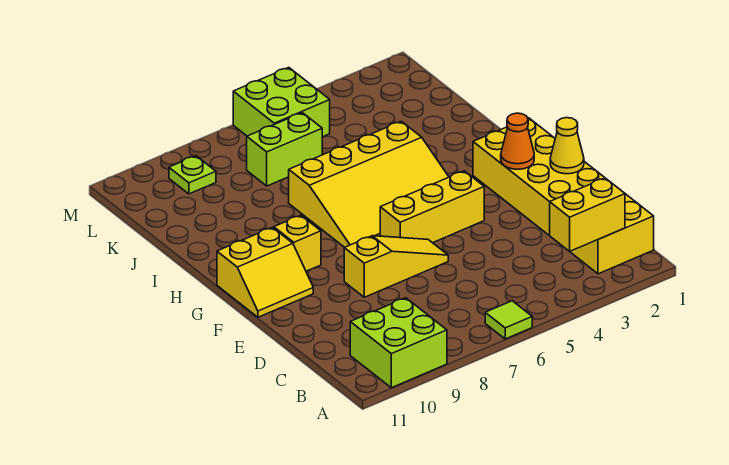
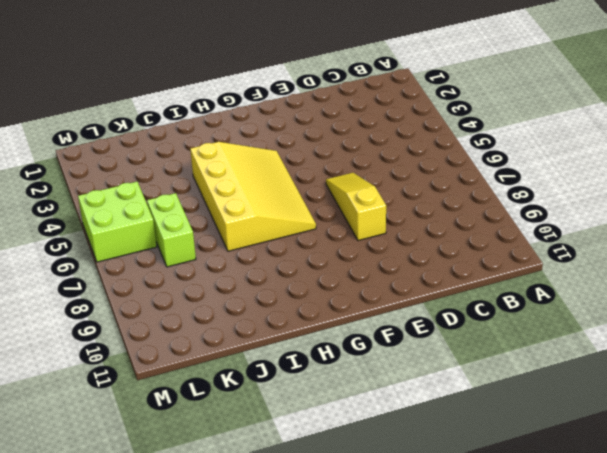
none -> lime tile A6 level 1
none -> lime brick A9:B10 level 1
none -> yellow brick B1:G2 level 1

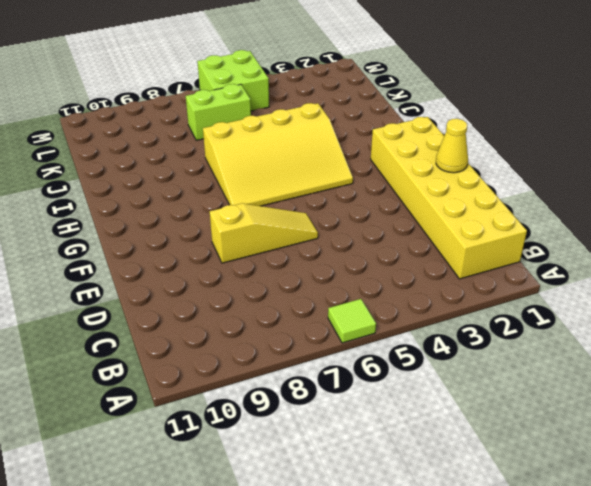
none -> lime brick A9:B10 level 1
none -> yellow brick F4:F6 level 1
none -> yellow slope F10:G11 level 1 top G

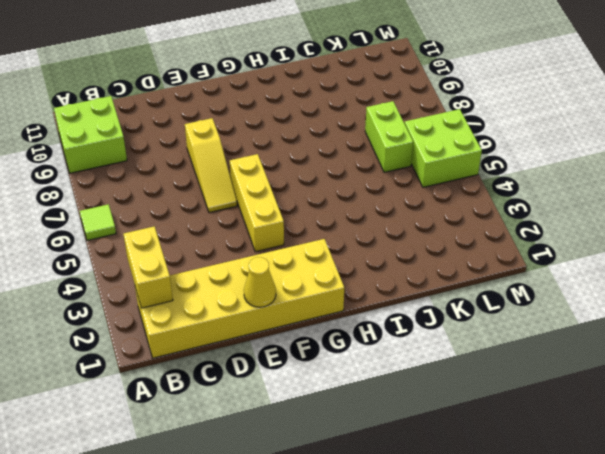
none -> yellow slope F10:G11 level 1 top G
none -> yellow slope G4:I7 level 1 top I
none -> yellow brick G9 level 1

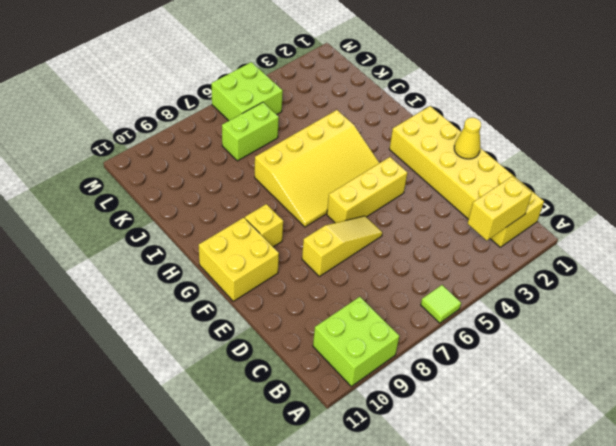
yellow brick F10:G11 level 1 -> yellow slope F10:G11 level 1 top G
none -> lime plate L9 level 1
none -> orange cone F2 level 2

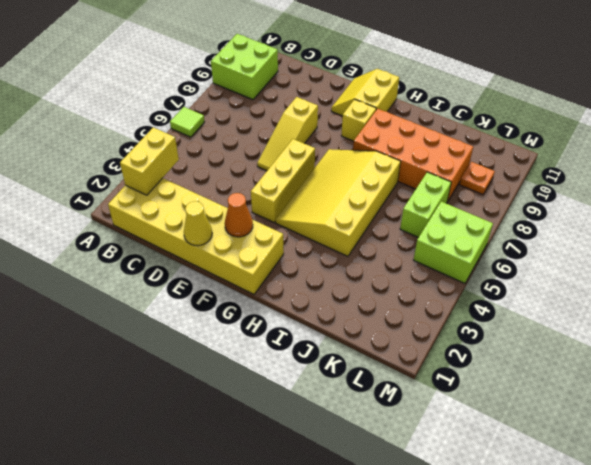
orange brick H8:K9 level 1 -> none
orange plate L9 level 1 -> lime plate L9 level 1

